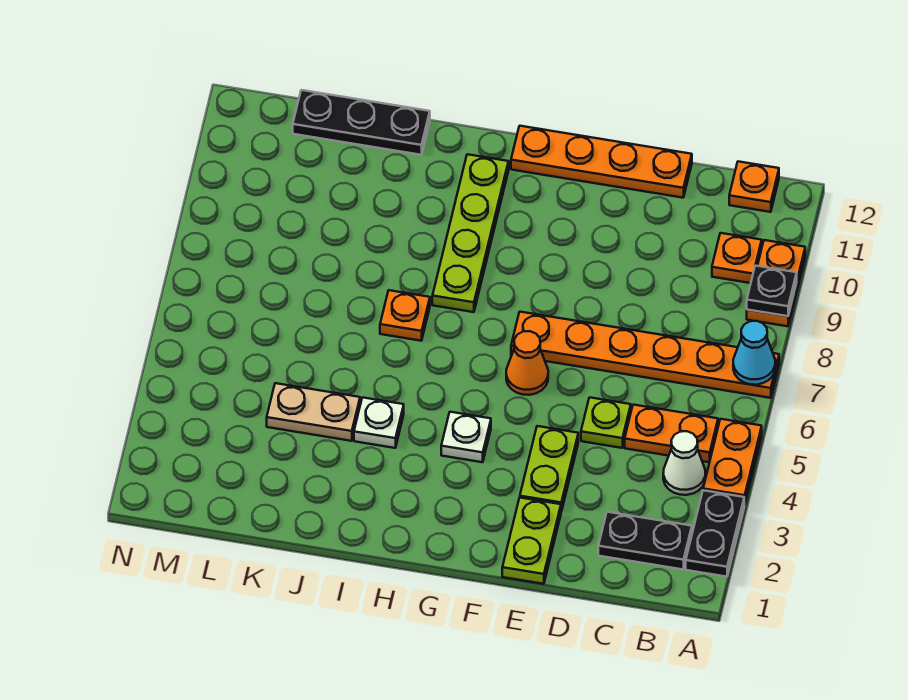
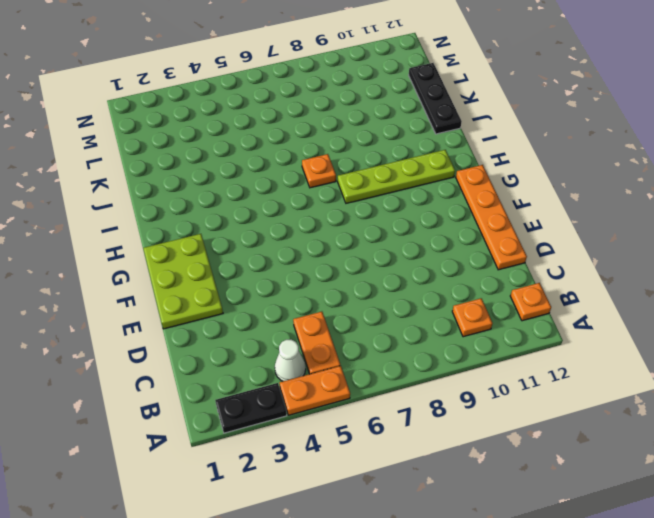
lime plate E1:G2 level 1 -> lime plate E1:E2 level 1
none -> orange plate A7:F7 level 1
none -> orange plate A9:A10 level 1
none -> black plate B2:C2 level 1

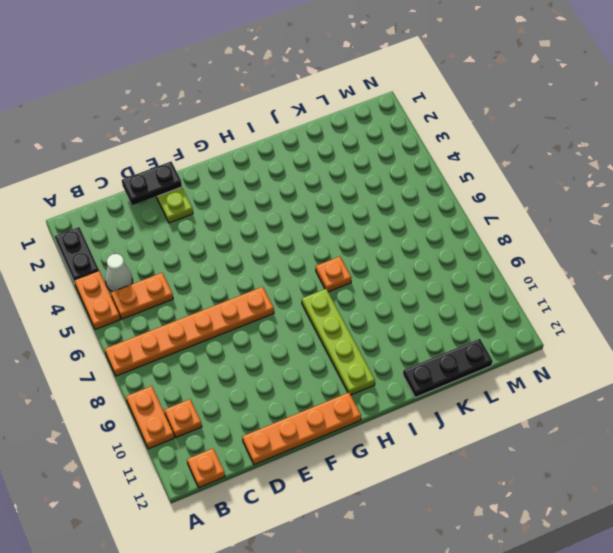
black plate D1:E1 level 2 -> black plate B2:C2 level 1
none -> lime plate D5 level 1
none -> lime plate E3:E4 level 1
none -> orange cone F6 level 1

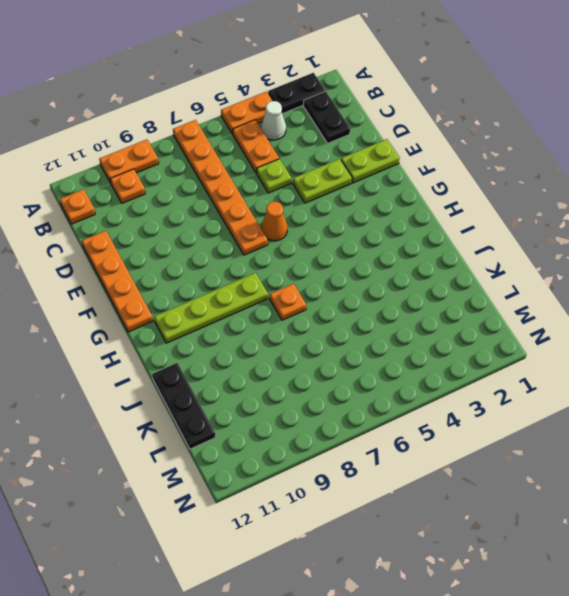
none -> white plate G4 level 1
none -> white plate I4 level 1
none -> tan plate J4:K4 level 1

